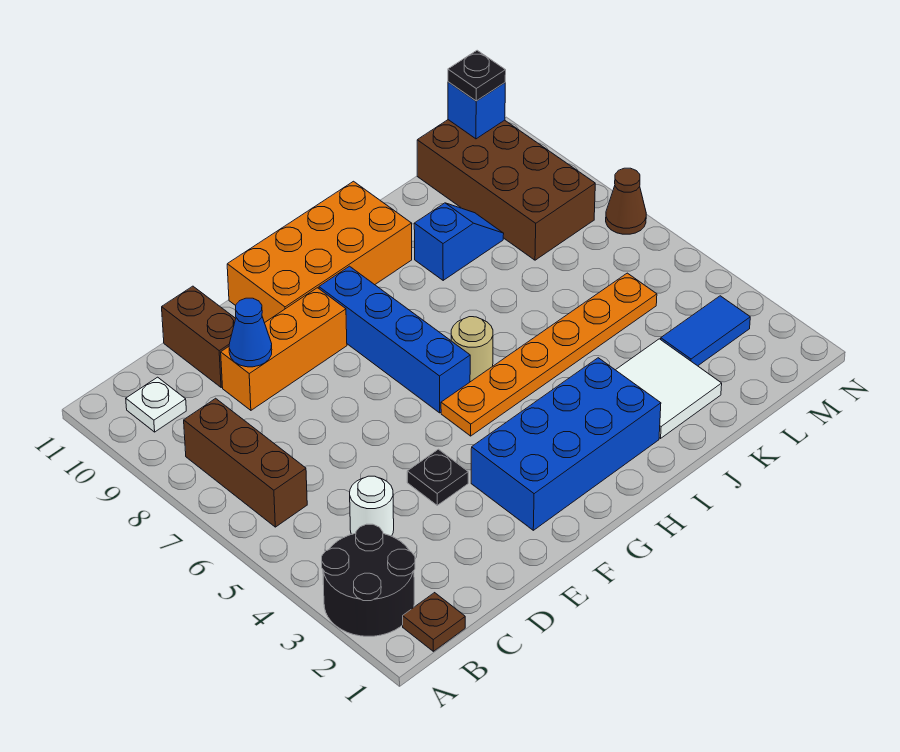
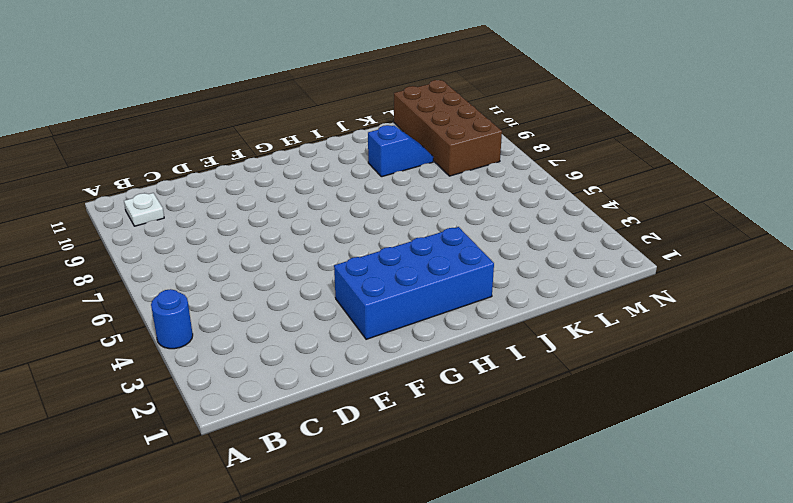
blue round brick A4 level 1 -> none
none -> black round brick A2:B3 level 1
none -> brown plate B1 level 1
none -> brown brick B6:B8 level 1

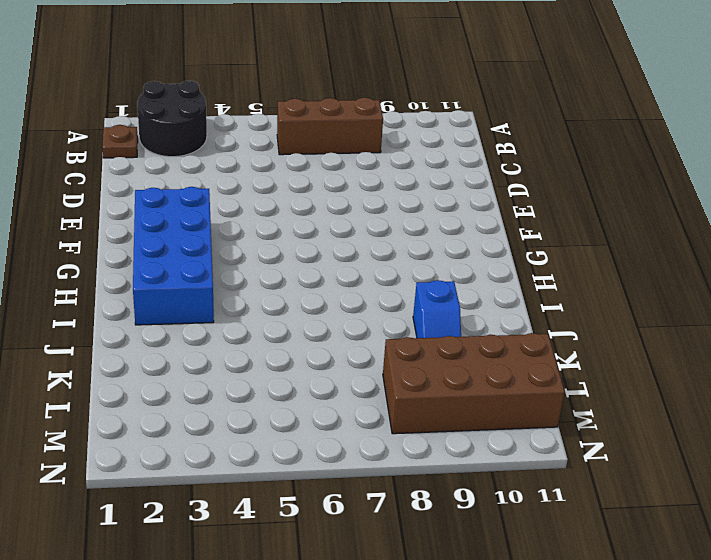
none -> white plate B10 level 1
none -> white round brick C4 level 1
none -> orange brick D9:F9 level 1

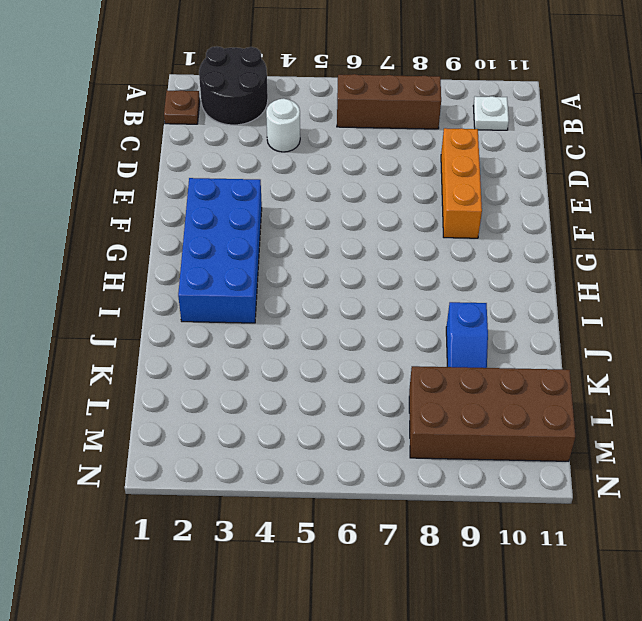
none -> brown brick D10:D11 level 1
none -> black plate E4 level 1
none -> orange brick F10:I11 level 1

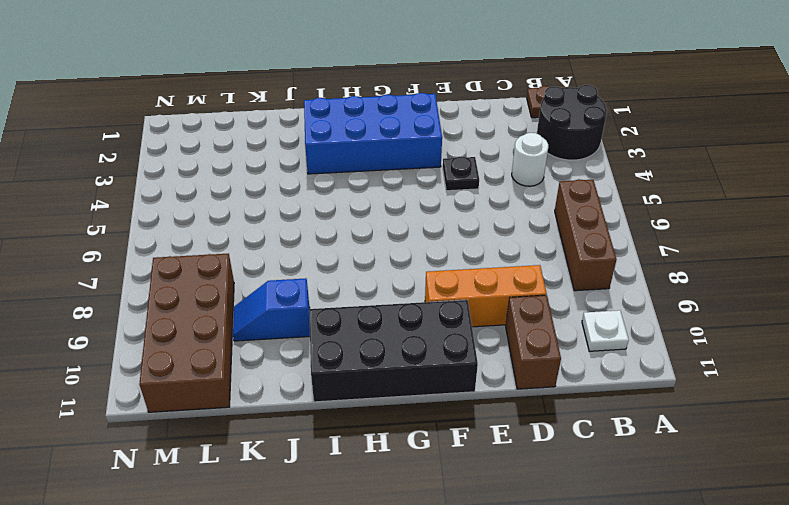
black brick F10:I11 level 1 -> orange brick F10:I11 level 1
none -> orange plate G5:L5 level 1
none -> blue brick G6:G9 level 1
none -> tan round brick H6 level 1

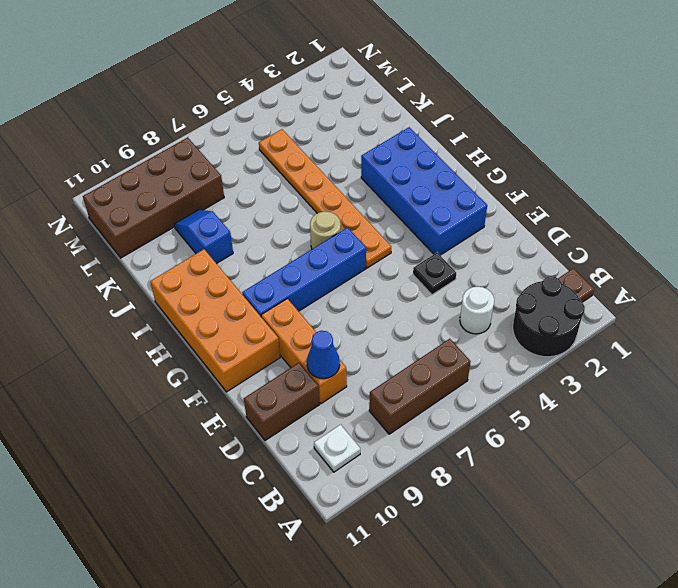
none -> white tile J2:K3 level 1
none -> blue tile L3:M3 level 1
none -> brown cone N7 level 1

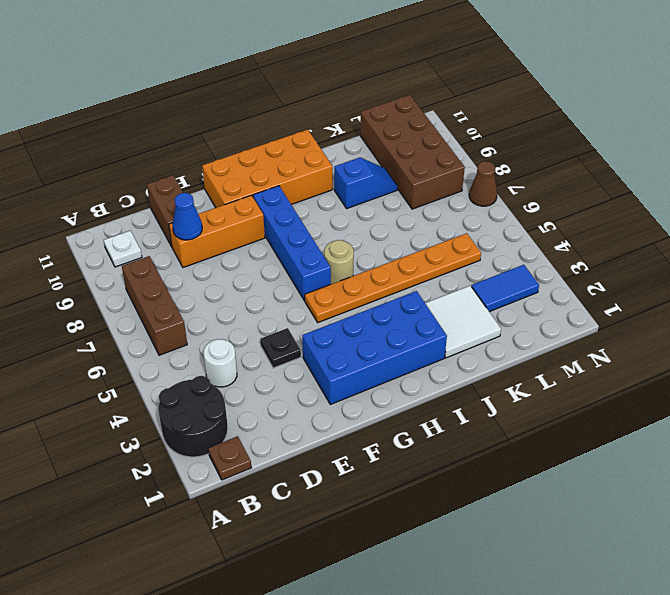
none -> blue brick M11 level 2
none -> black plate M11 level 3

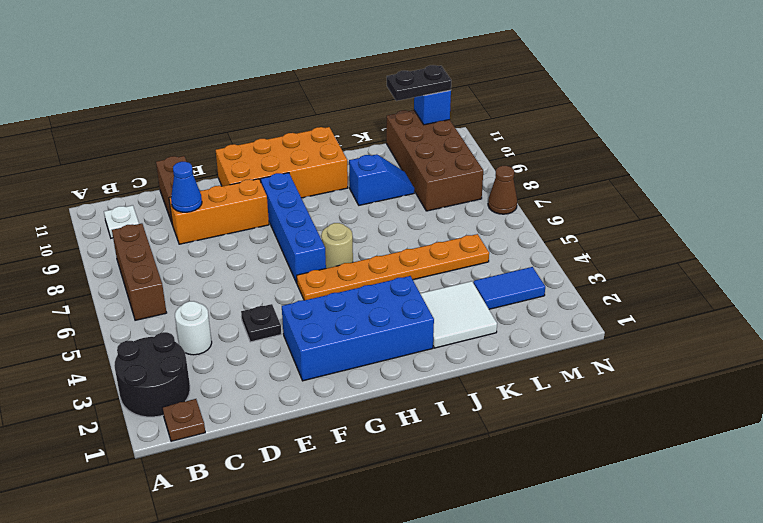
black plate L11:M11 level 3 -> black plate M11 level 3

